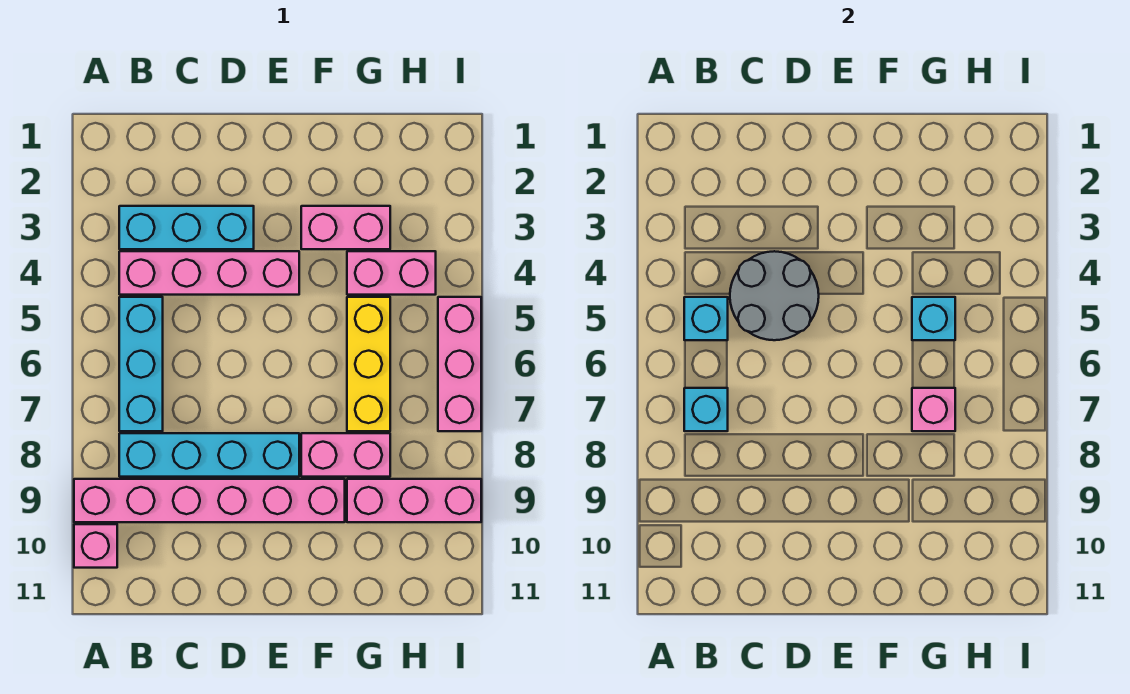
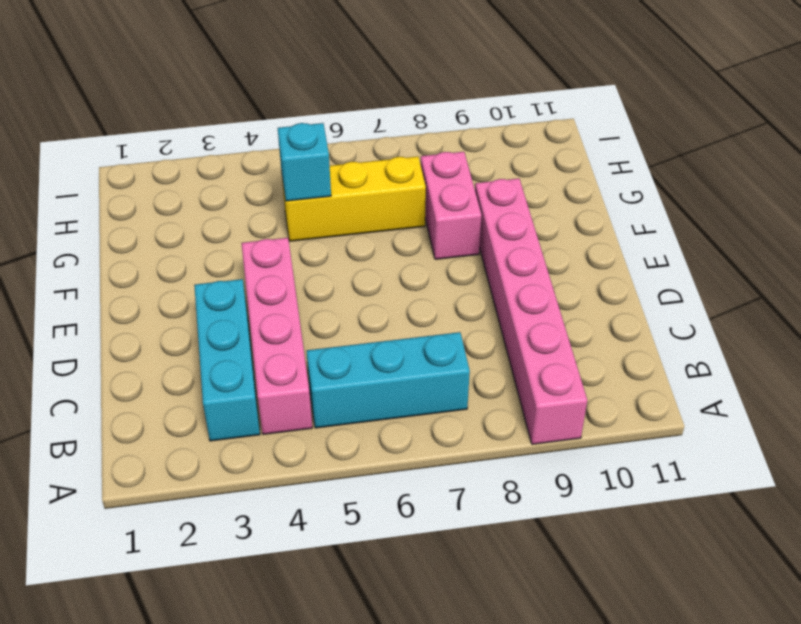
none -> pink brick A10 level 1
none -> cyan brick B8:E8 level 1
none -> pink brick F3:G3 level 1

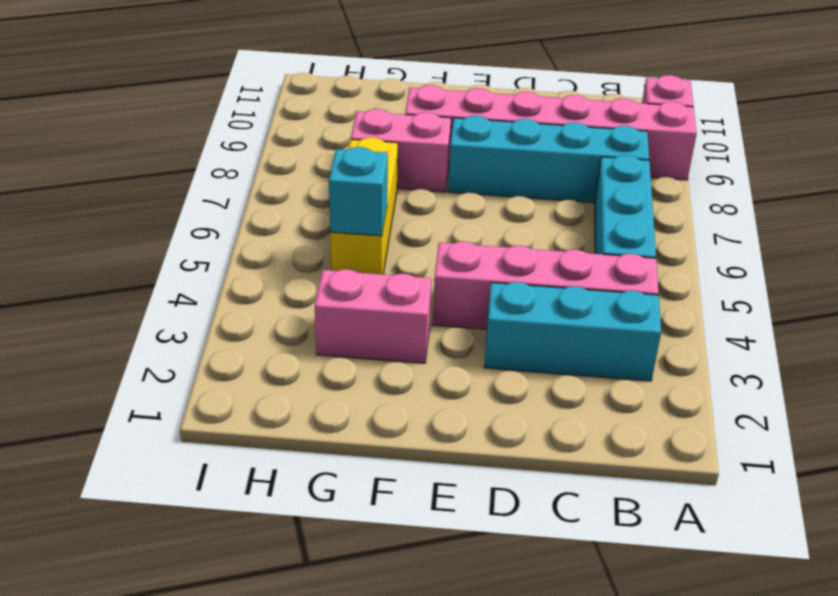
none -> pink brick G4:H4 level 1
none -> pink brick G9:I9 level 1
none -> pink brick I5:I7 level 1

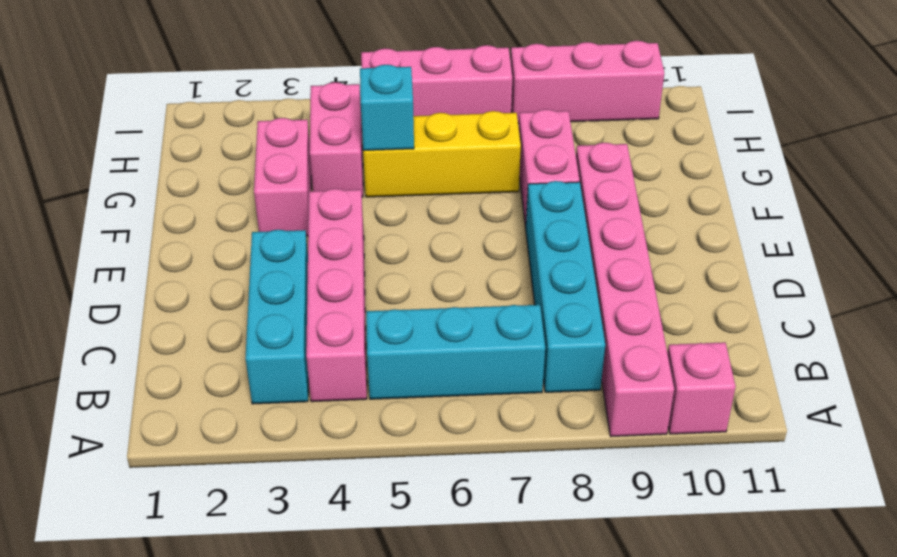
pink brick I8:I10 level 1 -> pink brick G9:I9 level 1
none -> cyan brick B5 level 2
none -> cyan brick B7 level 2
none -> grey round brick C4:D5 level 2

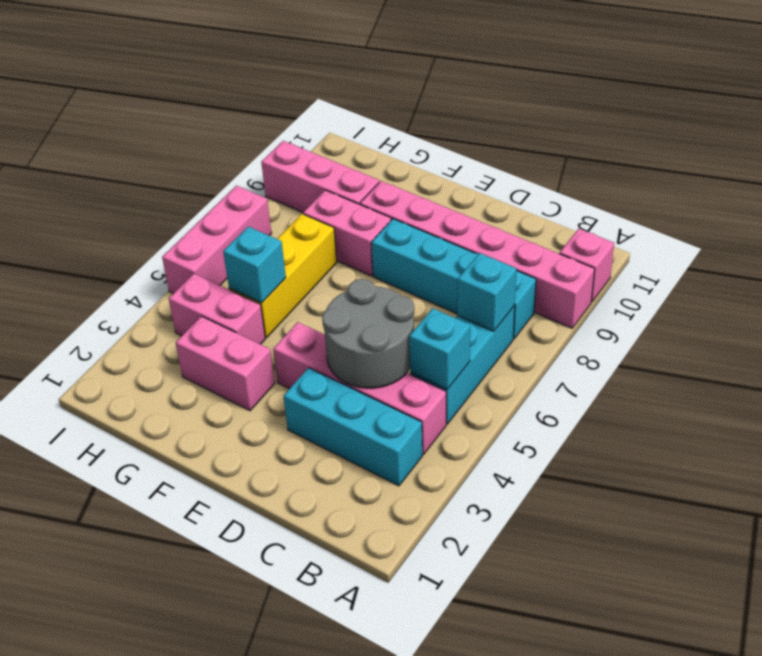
none -> pink brick G7 level 2

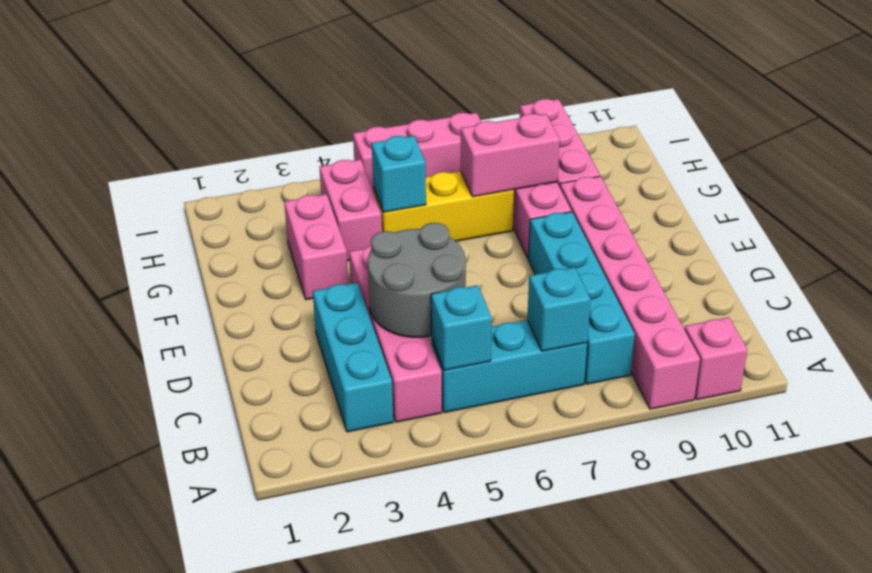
pink brick G7:G8 level 2 -> pink brick G7 level 2

